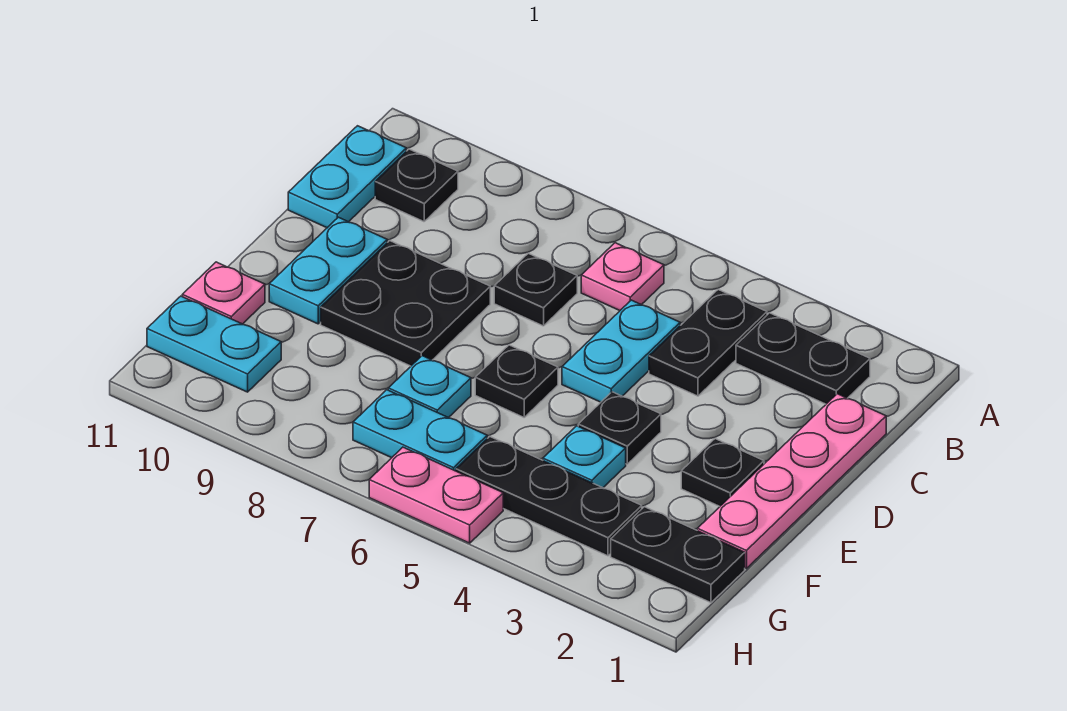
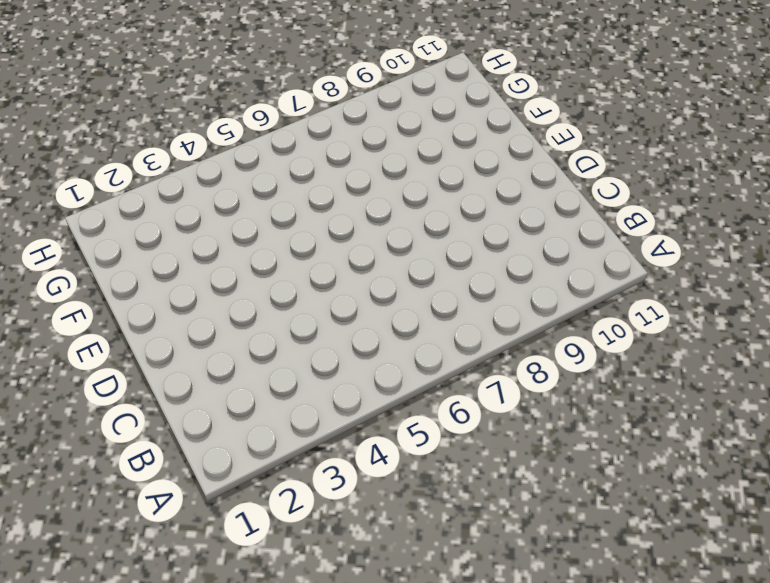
none -> black plate B2:B3 level 1
none -> black plate B4:C4 level 1
none -> pink plate B6 level 1

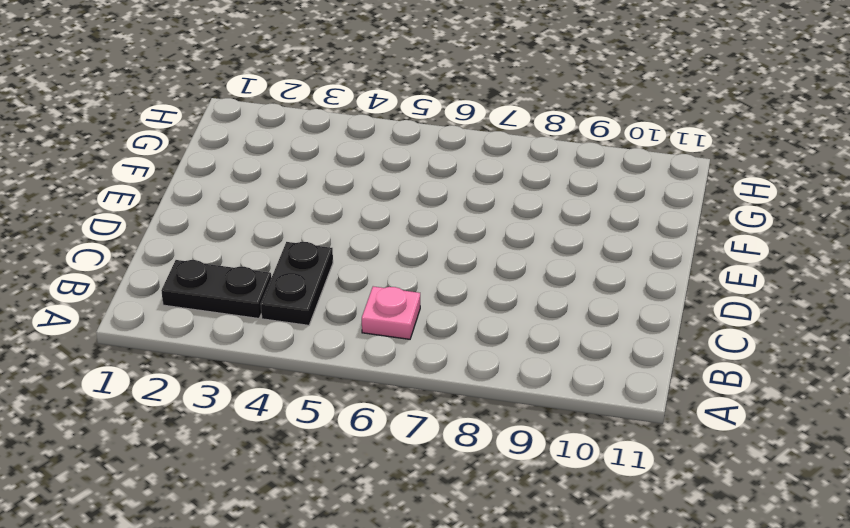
none -> black plate B10 level 1
none -> cyan plate B11:C11 level 1
none -> pink plate C1:F1 level 1

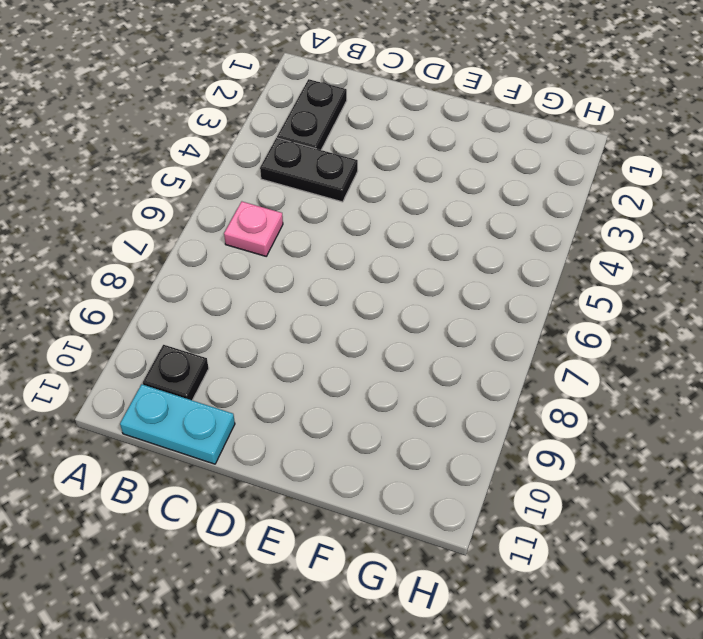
none -> pink plate C1:F1 level 1
none -> cyan plate C5:D5 level 1
none -> black plate C7 level 1

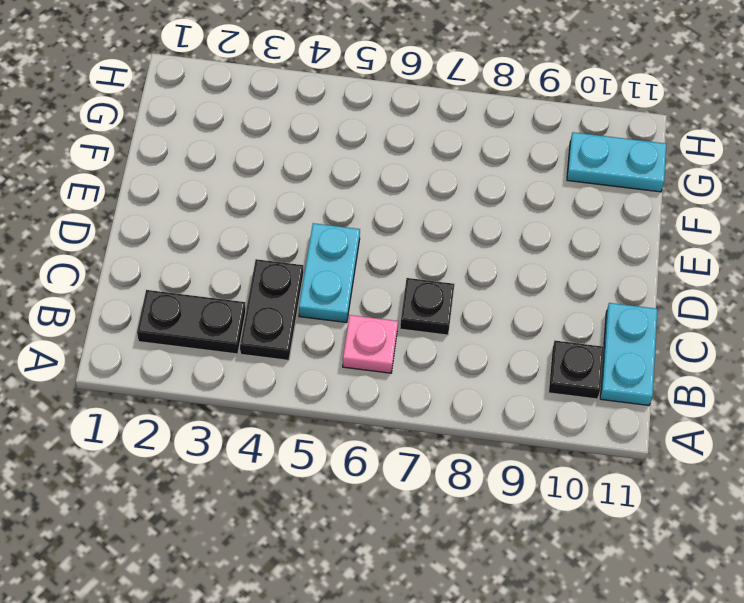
none -> pink plate C1:F1 level 1
none -> black plate D8:E9 level 1
none -> cyan plate D10:E10 level 1

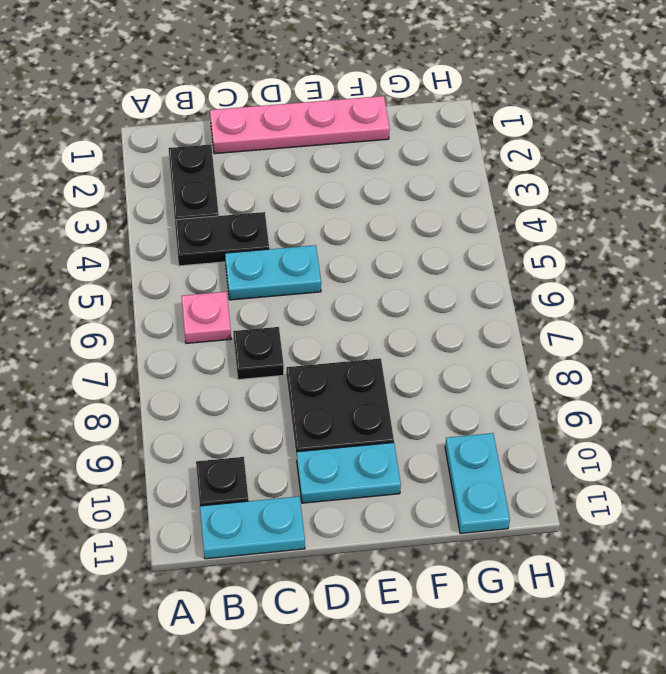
none -> black plate E2 level 1
none -> black plate E4 level 1
none -> black plate E6 level 1

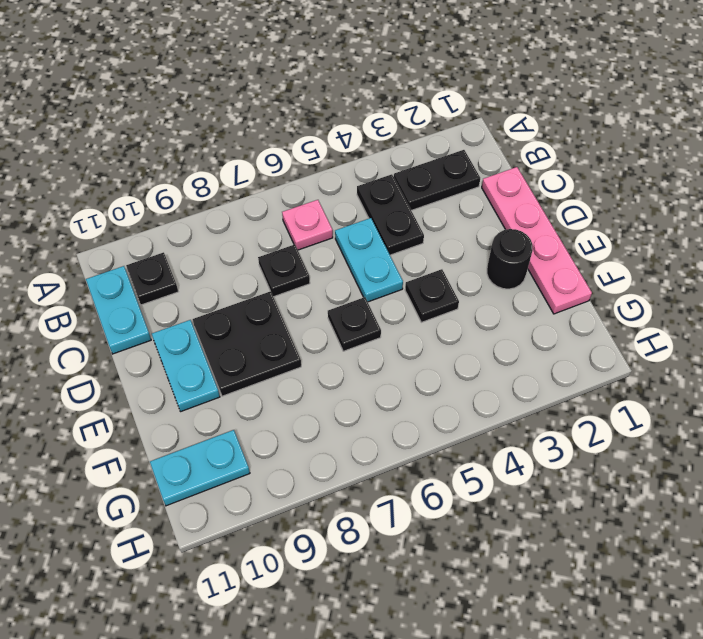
black round brick E2 level 1 -> black plate E2 level 1
none -> cyan plate F4 level 1
none -> cyan plate F7 level 1
none -> pink plate F11 level 1

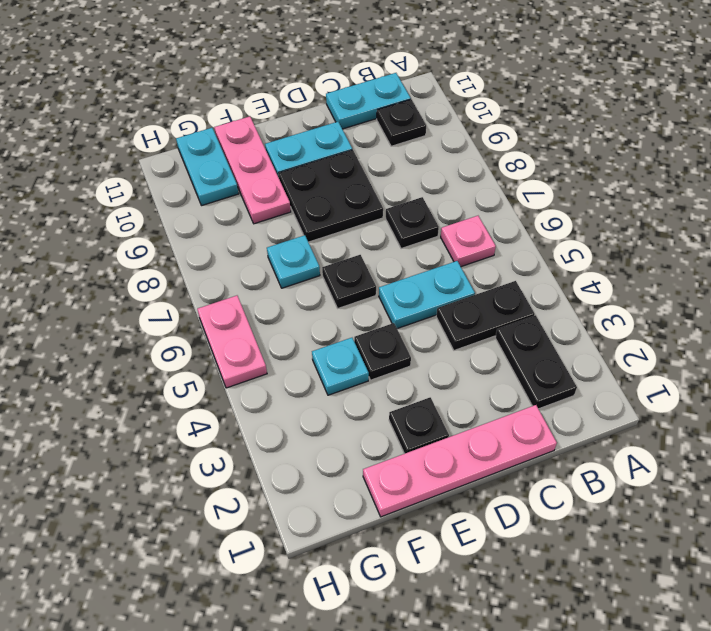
pink plate F9:F11 level 1 -> pink plate F11 level 1
none -> black plate G1:G2 level 1
none -> black plate G3:G5 level 1
none -> cyan plate G6:G7 level 1

